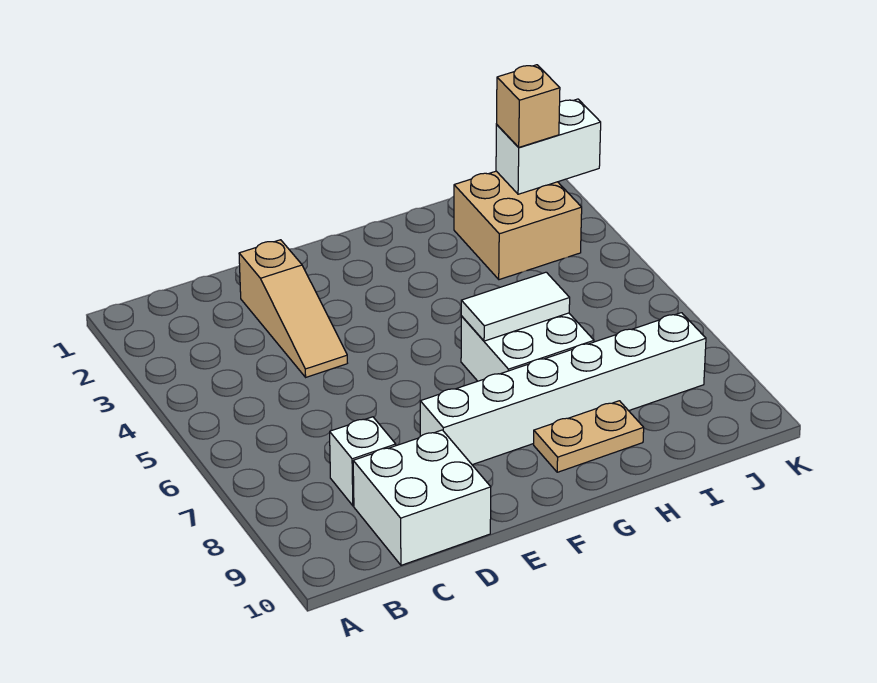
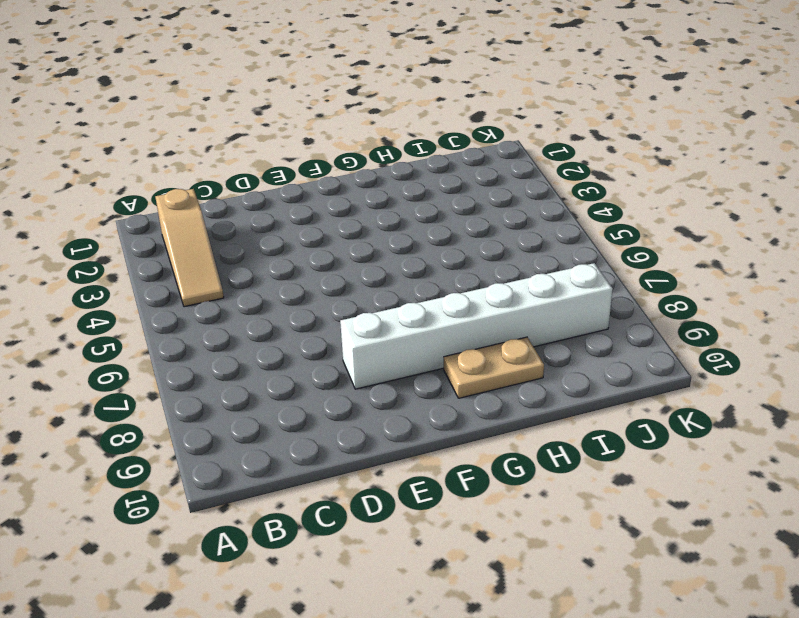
tan slope B2:B4 level 1 top 2 -> tan slope D2:D4 level 1 top 2
none -> white brick C8 level 1
none -> white brick C9:D10 level 1

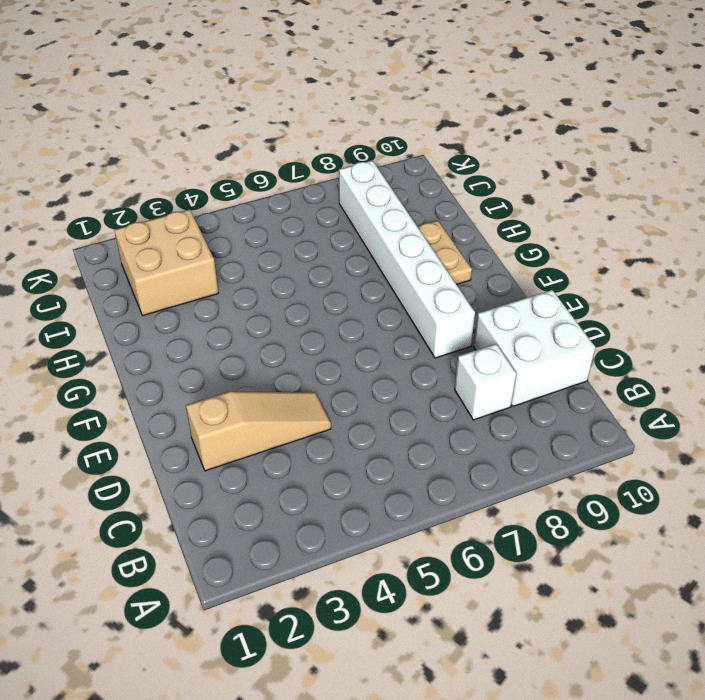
none -> white brick G6:H7 level 1
none -> white tile G6:H6 level 2

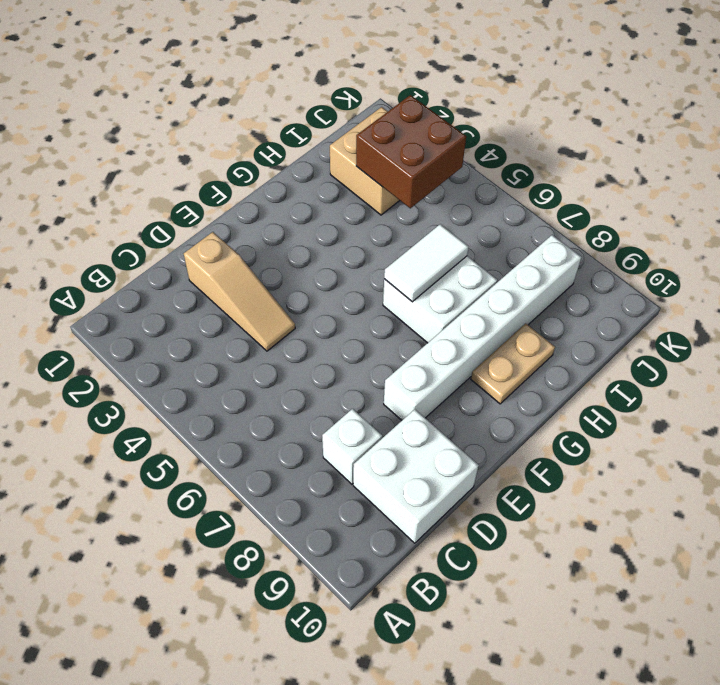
brown brick I3:J4 level 2 -> none
none -> white brick J2:K2 level 2
none -> tan brick J2 level 3

